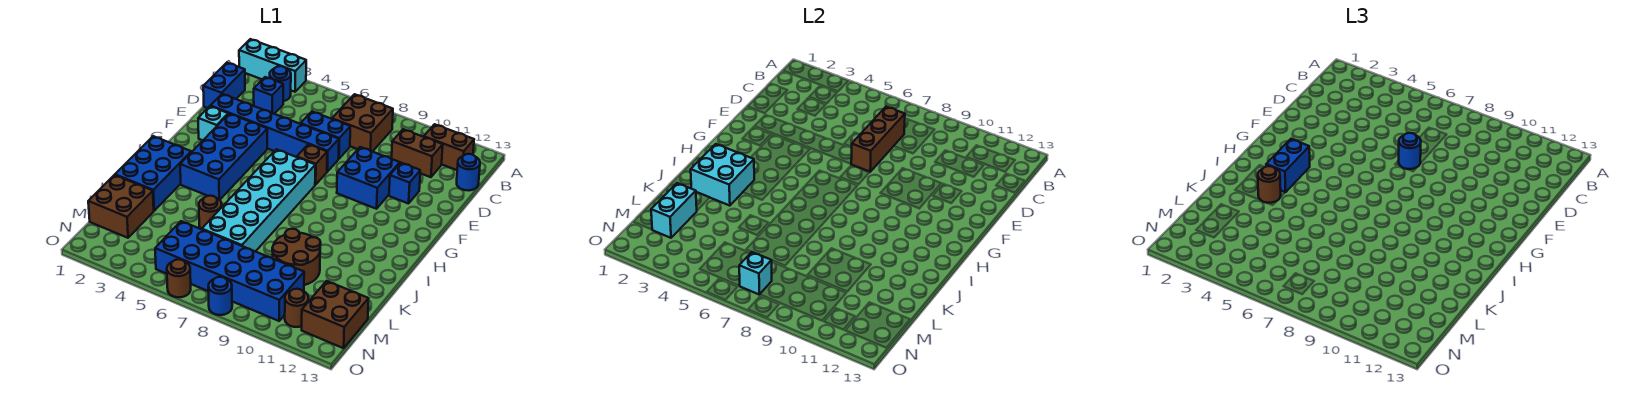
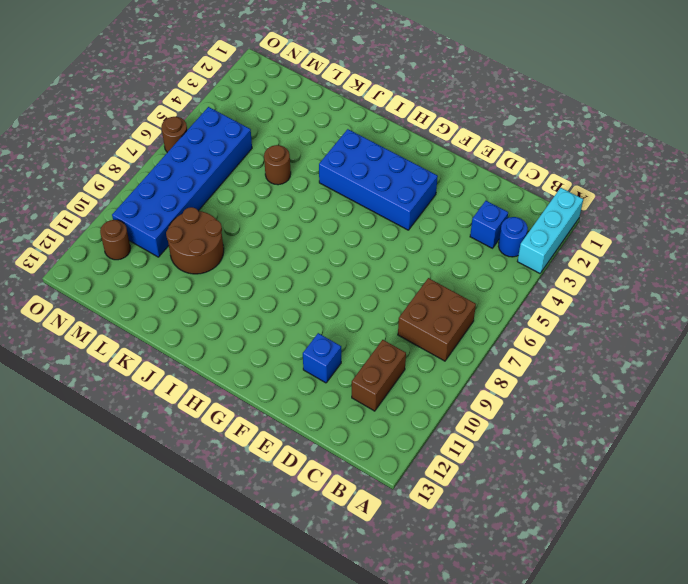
none -> brown brick B11:B12 level 1
none -> blue brick C1:D1 level 1
none -> blue round brick C13 level 1
none -> blue brick D6:D7 level 1

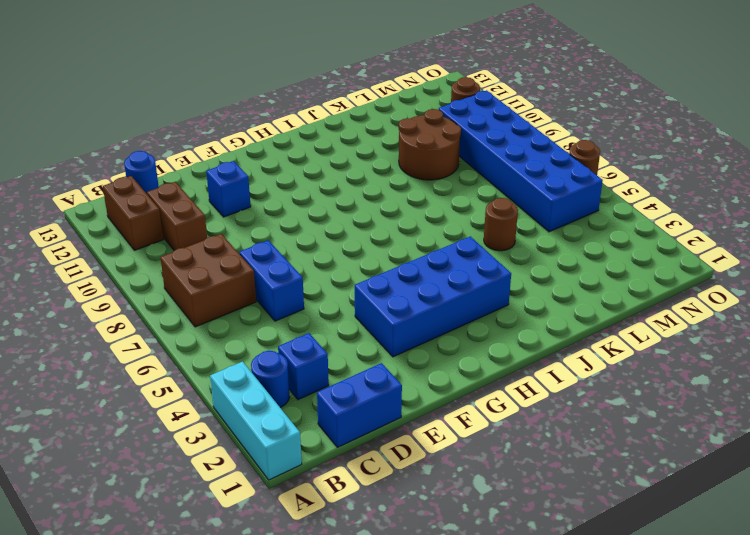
none -> blue brick E2:E7 level 1
none -> blue brick E9:F10 level 1
none -> cyan brick F2 level 1
none -> brown brick F7 level 1

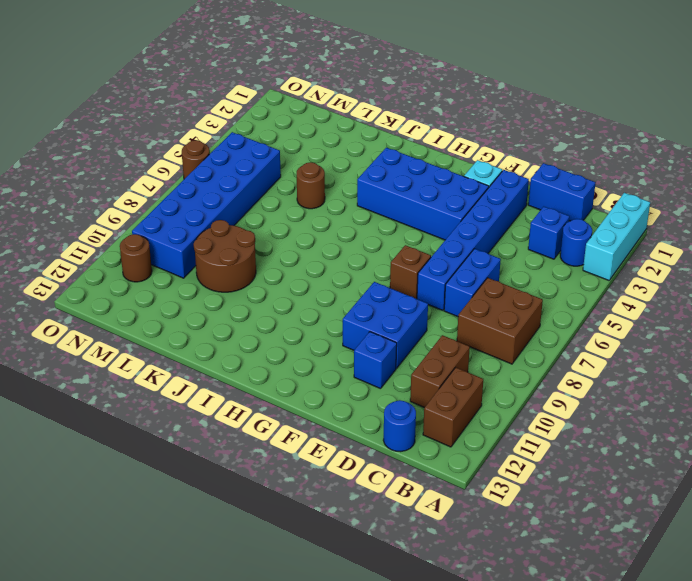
none -> cyan brick G6:L7 level 1
none -> blue brick I1:K2 level 1
none -> brown brick L1:M2 level 1
none -> brown brick M12:N13 level 1

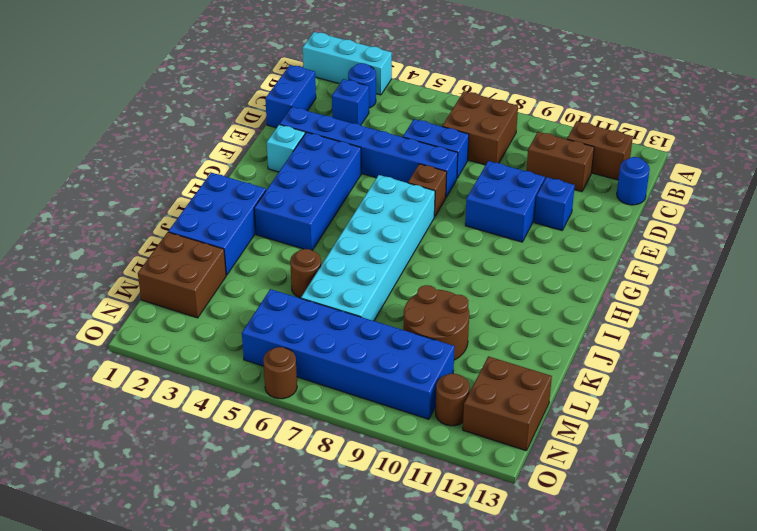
none -> blue round brick O8 level 1
none -> brown brick C7:E7 level 2
none -> cyan brick I2:J3 level 2
none -> cyan brick L2:M2 level 2

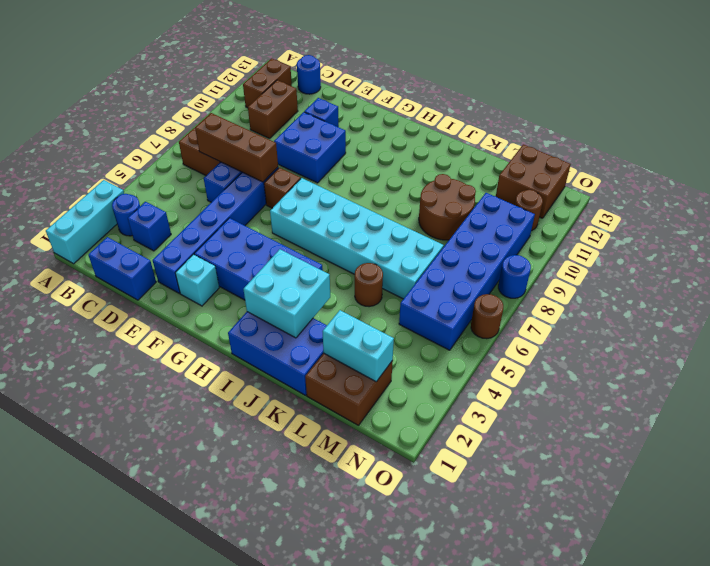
none -> cyan brick N7 level 2
none -> blue round brick E7 level 3
none -> blue brick H3:I3 level 3
none -> brown round brick J3 level 3

